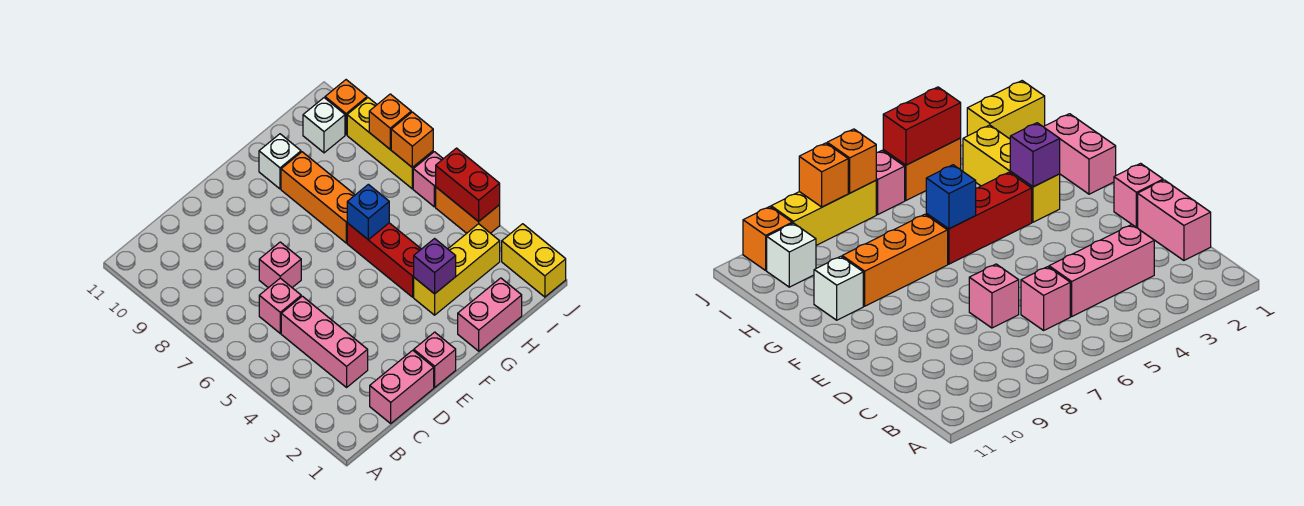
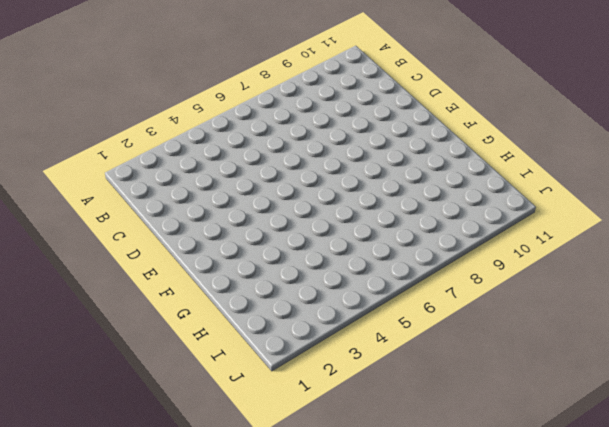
none -> pink brick C1:D1 level 1
none -> pink brick C3:C5 level 1
none -> pink brick C6 level 1

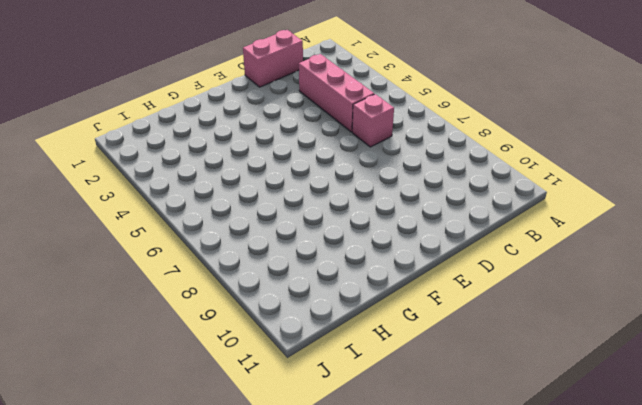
none -> pink brick D7 level 1
none -> pink brick E1 level 1
none -> pink brick G1:H1 level 1

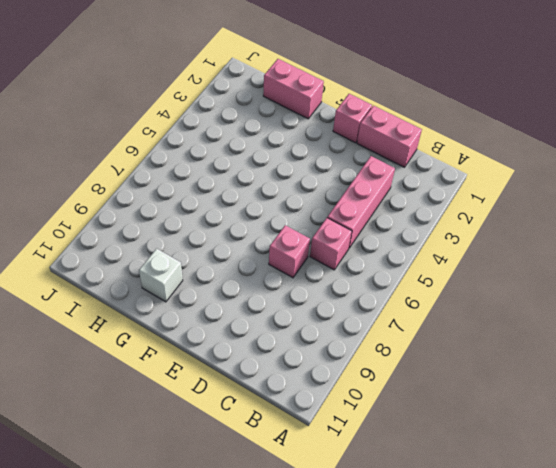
none -> yellow brick G3:I3 level 1
none -> red brick G4:G6 level 1
none -> orange brick G7:G9 level 1

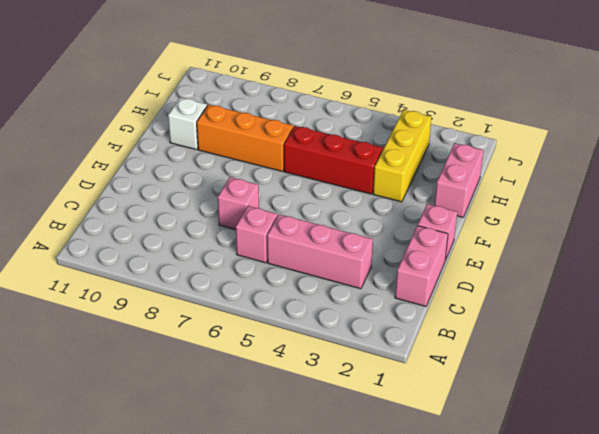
none -> white brick I10 level 1
none -> yellow brick J1:J2 level 1
none -> orange brick J4:J5 level 1

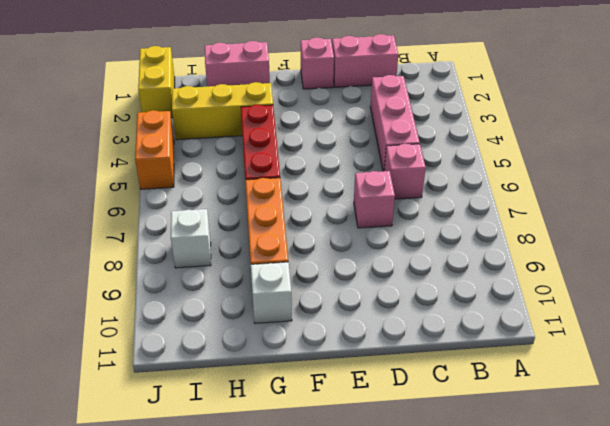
white brick I8 level 1 -> white brick I10 level 1
none -> pink brick J6 level 1
none -> yellow brick J7:J9 level 1
none -> orange brick J10 level 1

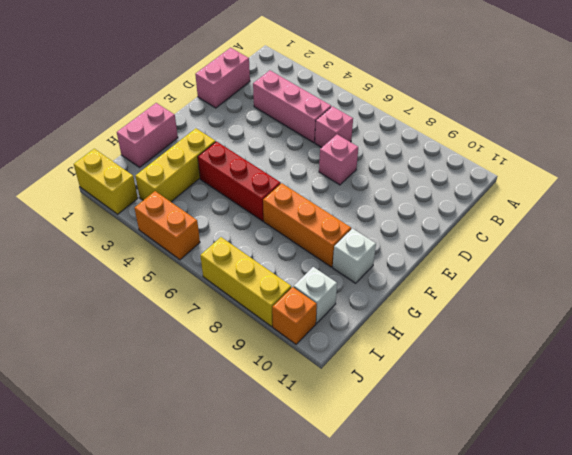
none -> pink brick E1 level 1
none -> pink brick J6 level 1
none -> purple brick G3 level 2

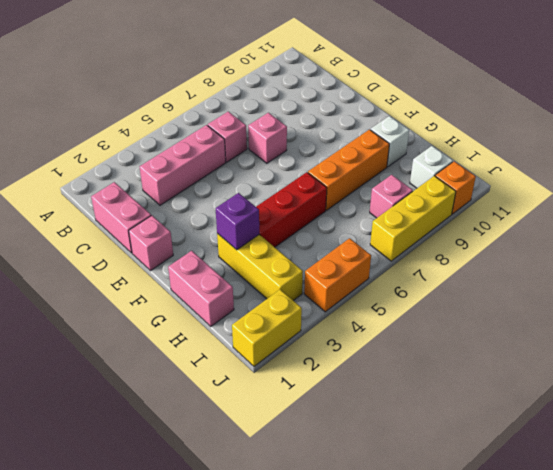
pink brick I8 level 1 -> pink brick J6 level 1
none -> blue brick G6 level 2
none -> red brick J4:J5 level 2
none -> orange brick J7 level 2

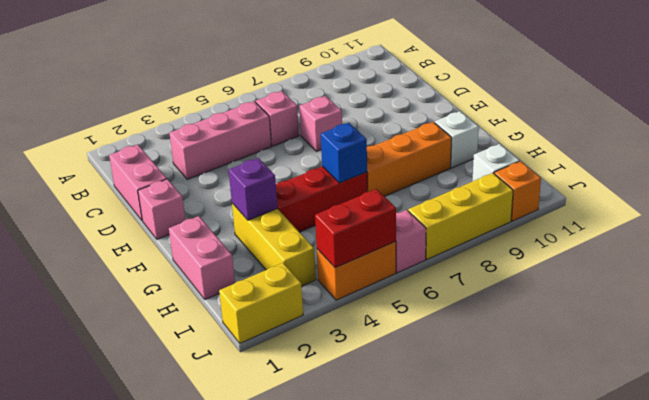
none -> orange brick J7 level 2
none -> orange brick J8 level 2

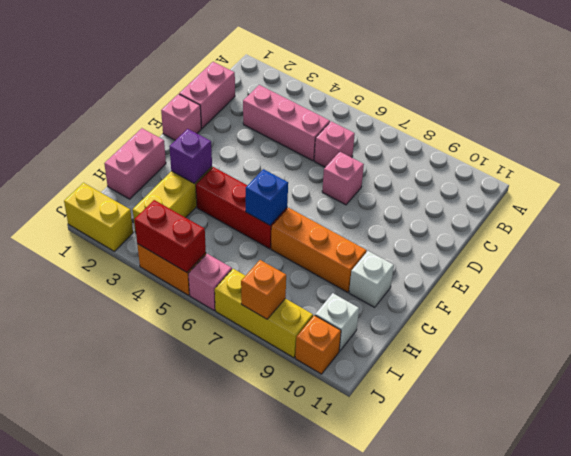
none -> orange brick J7 level 2

